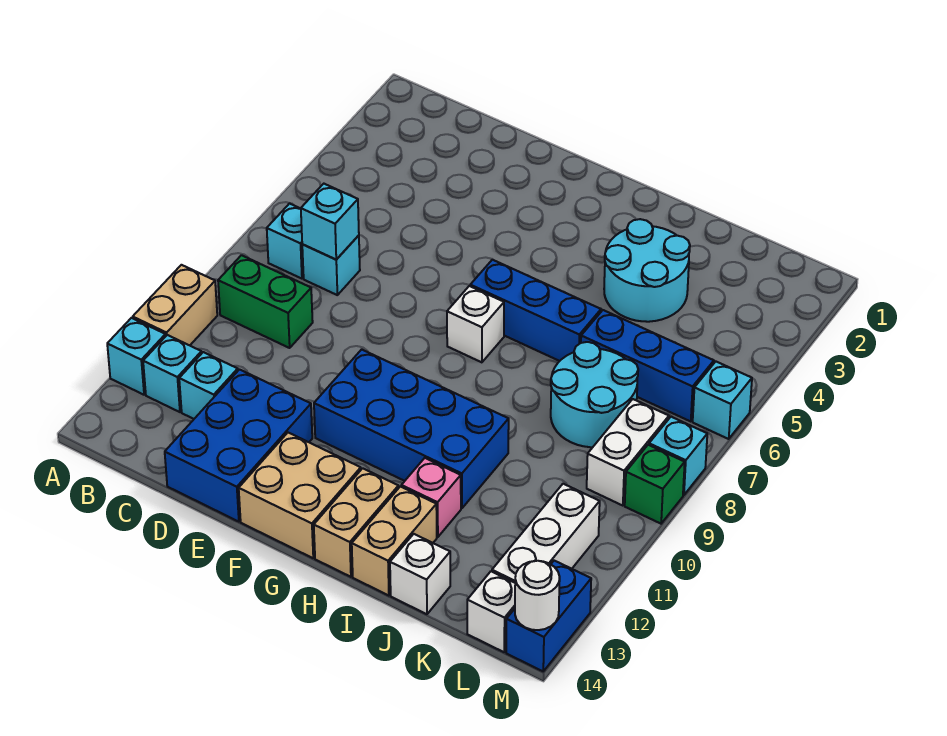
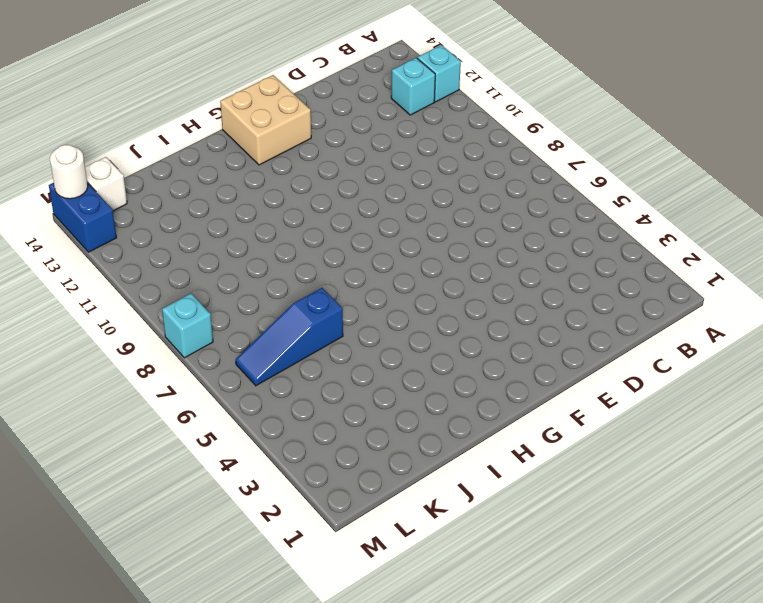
blue slope J6:L6 level 1 top J -> blue brick J6:L6 level 1
none -> tan brick A10:A11 level 1
none -> cyan brick B7 level 1
none -> green brick B9:C9 level 1

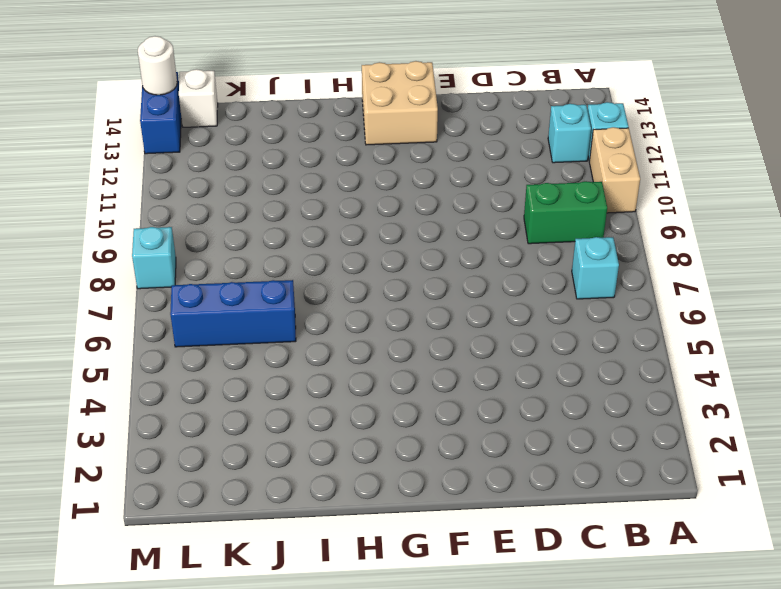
none -> cyan brick C7 level 1
none -> cyan brick C12 level 1
none -> blue brick D12:E14 level 1

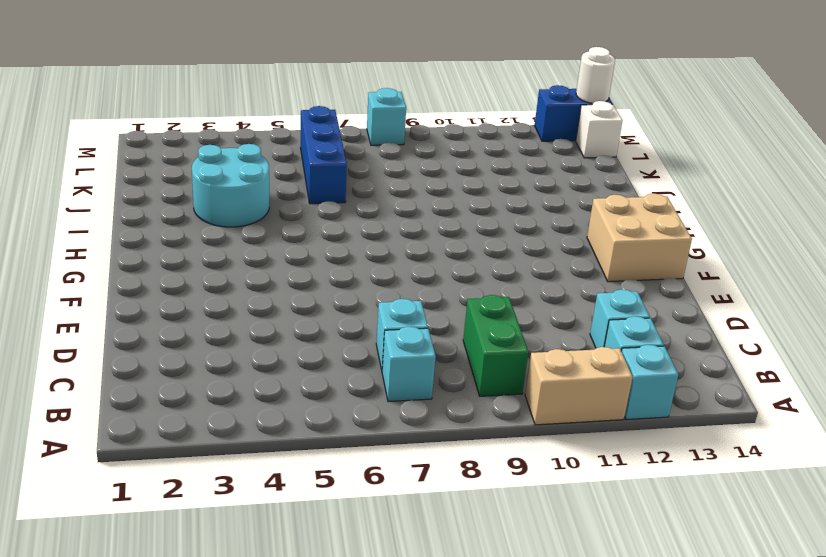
none -> blue brick D12:E14 level 1
none -> blue brick F10:I11 level 1
none -> blue brick G6:I6 level 1

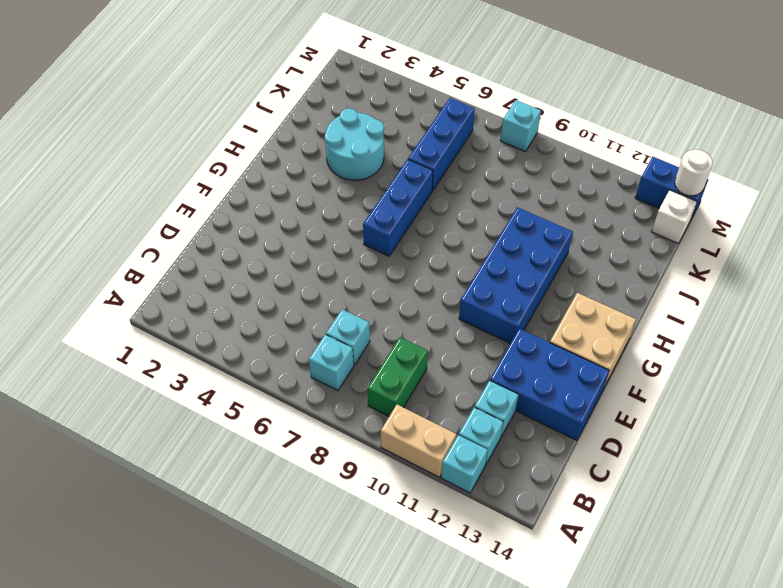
none -> white brick G7 level 1
none -> tan brick H13:H14 level 1
none -> pink brick I12 level 1

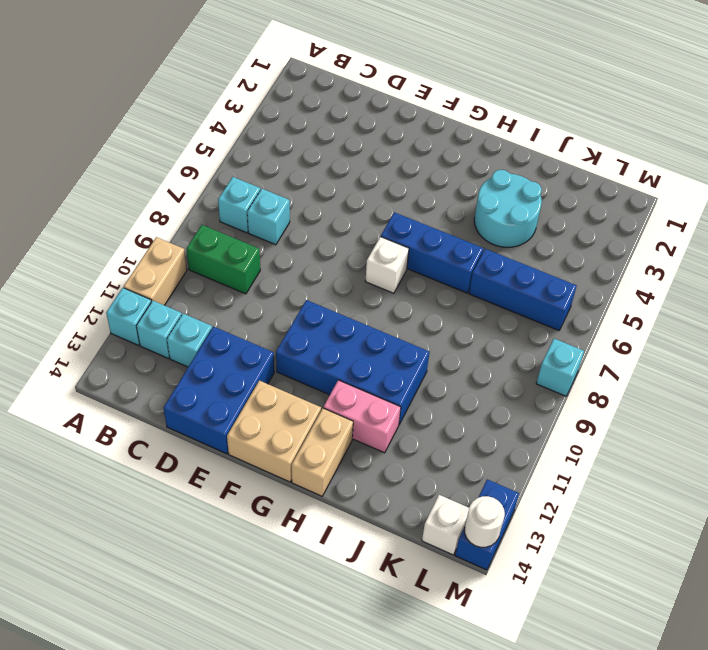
pink brick H12:I12 level 1 -> pink brick I12 level 1
none -> tan brick I13:I14 level 1
none -> cyan round brick J7:K8 level 1
none -> white brick J14 level 1

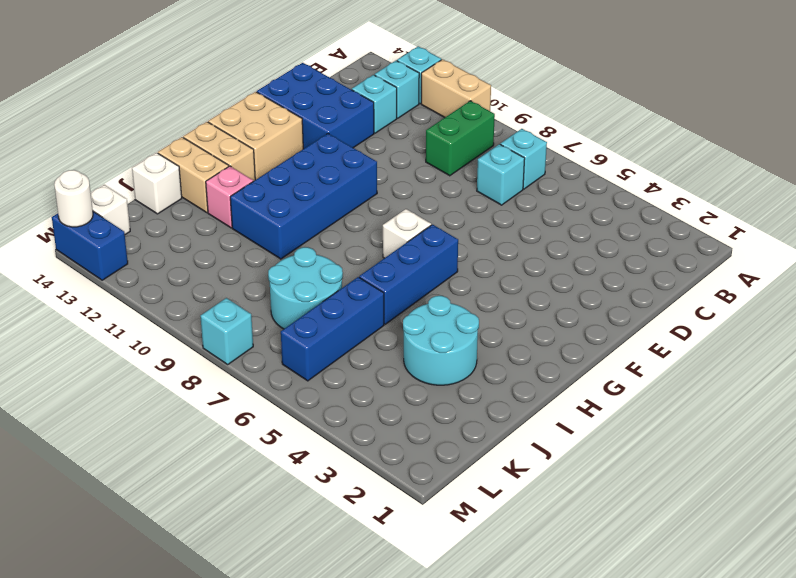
none -> white brick L8:L9 level 1
none -> white brick L11:L13 level 1
none -> cyan brick M6 level 1

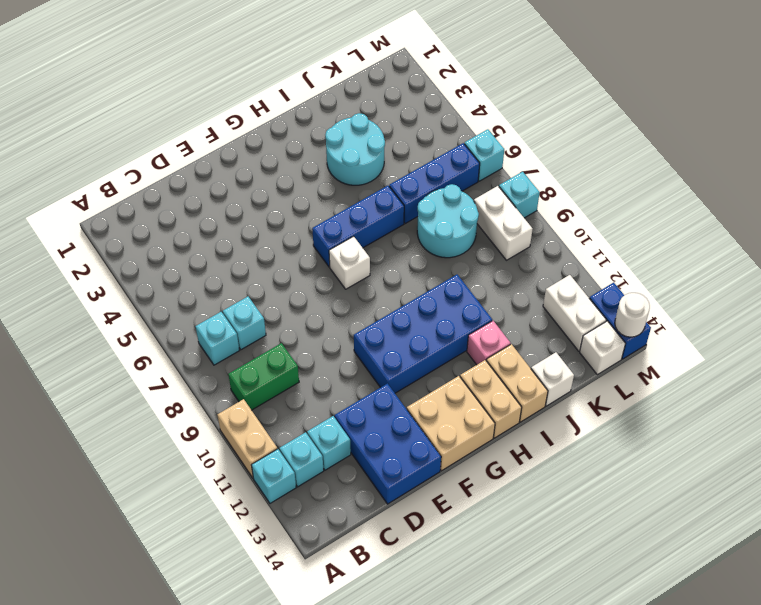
white brick L12:L13 level 1 -> white brick L11:L13 level 1
none -> green brick M9 level 1
none -> cyan brick C7 level 2

